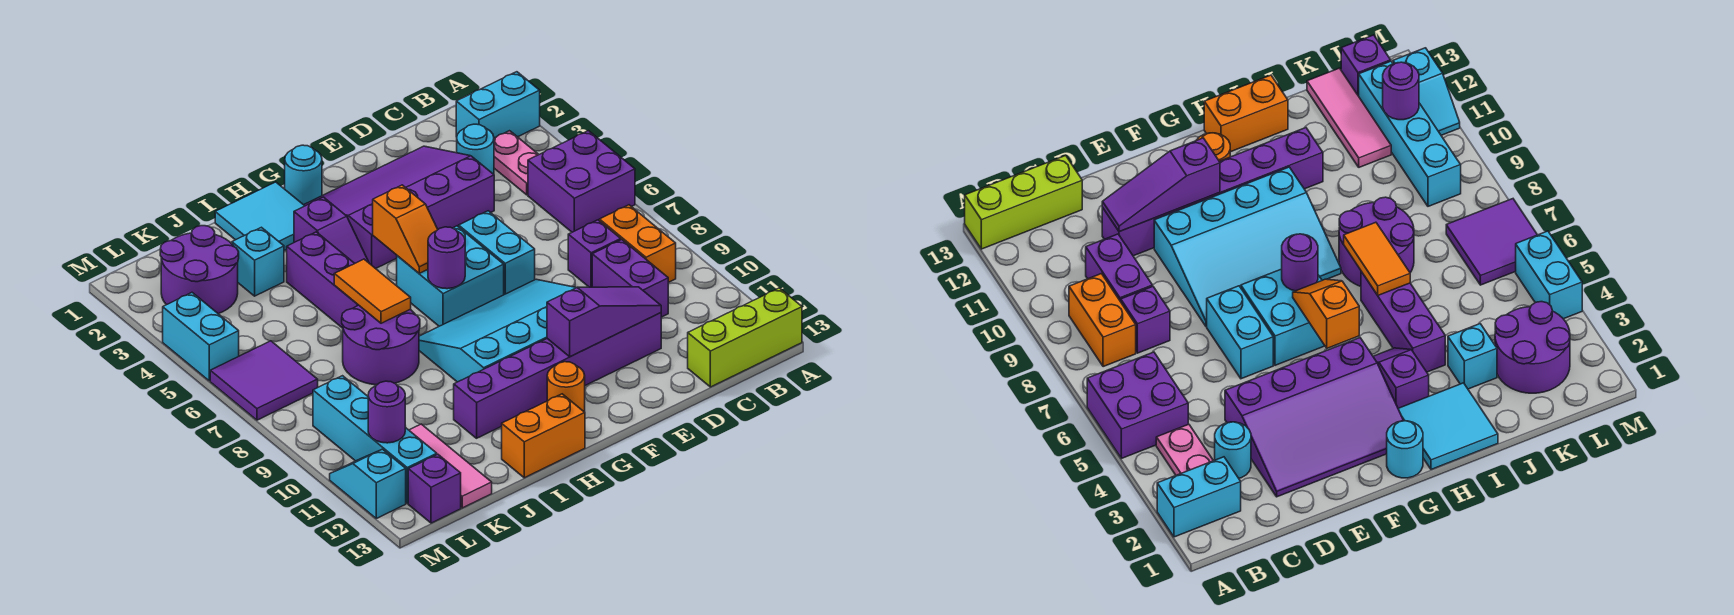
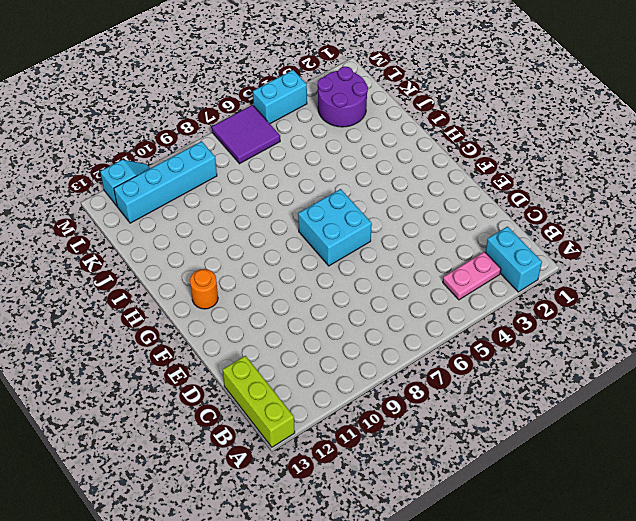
none -> purple brick A5:B6 level 1
none -> orange brick B8:B9 level 1
none -> cyan round brick C3 level 1
none -> purple brick C8 level 1

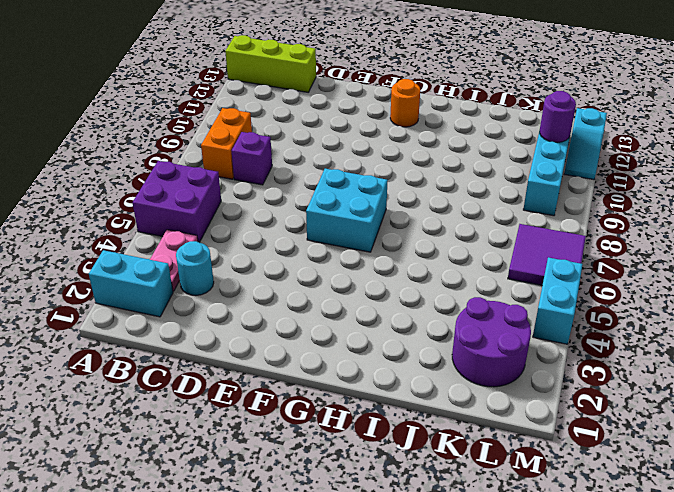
none -> purple brick C9:C10 level 1
none -> purple slope D2:G4 level 1 top 4
none -> purple brick D11:I11 level 1
none -> cyan brick E6:E7 level 1

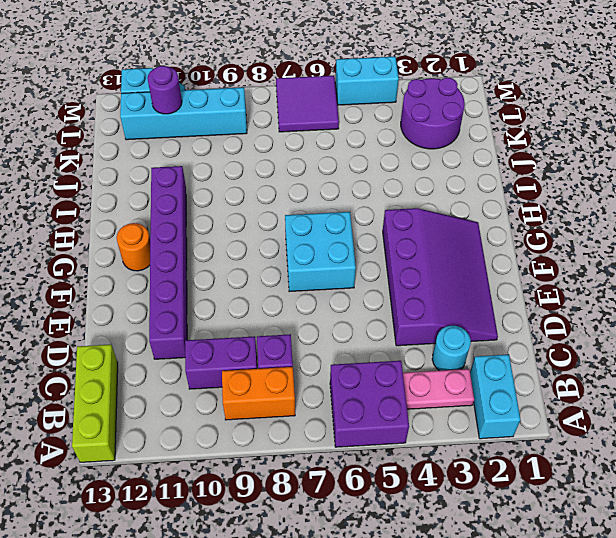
none -> cyan brick E6:E7 level 1
none -> cyan slope E8:H10 level 1 top 10
none -> cyan round brick G1 level 1
none -> cyan tile H1:I2 level 1

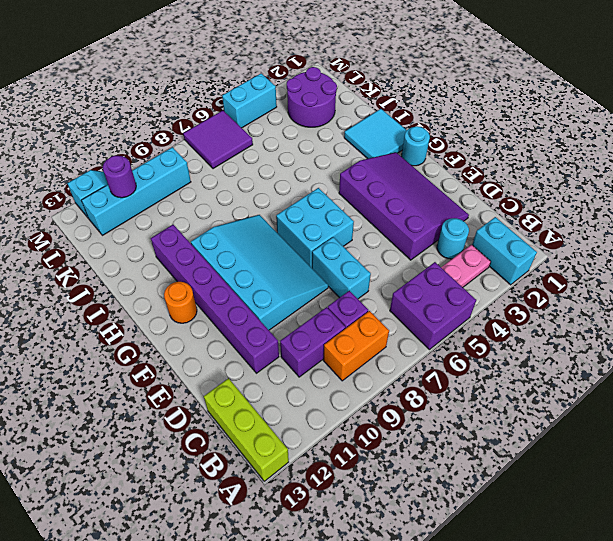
cyan brick D7:E7 level 1 -> cyan brick E6:E7 level 1
none -> purple slope H3:H4 level 1 top 3
none -> orange brick H13:I13 level 1
none -> purple brick I4:I6 level 1
none -> purple round brick I7:J8 level 1

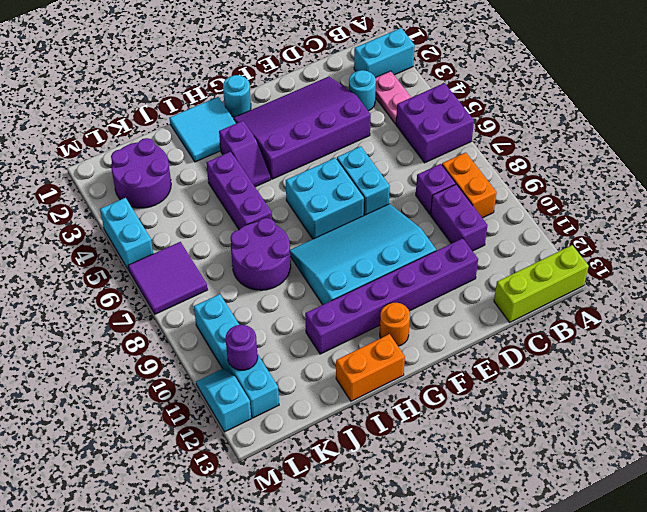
none -> cyan brick J3 level 1
none -> pink tile K11:K13 level 1
none -> purple brick L13 level 1
none -> purple slope D11:F11 level 2 top F

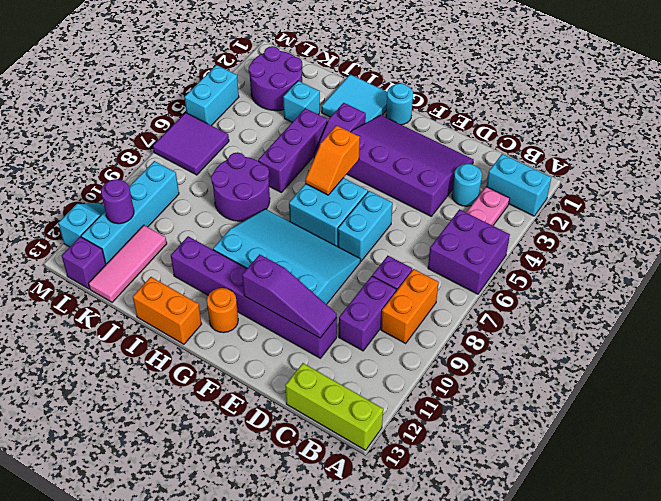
none -> purple round brick G7 level 2
none -> orange tile I6:I7 level 2

